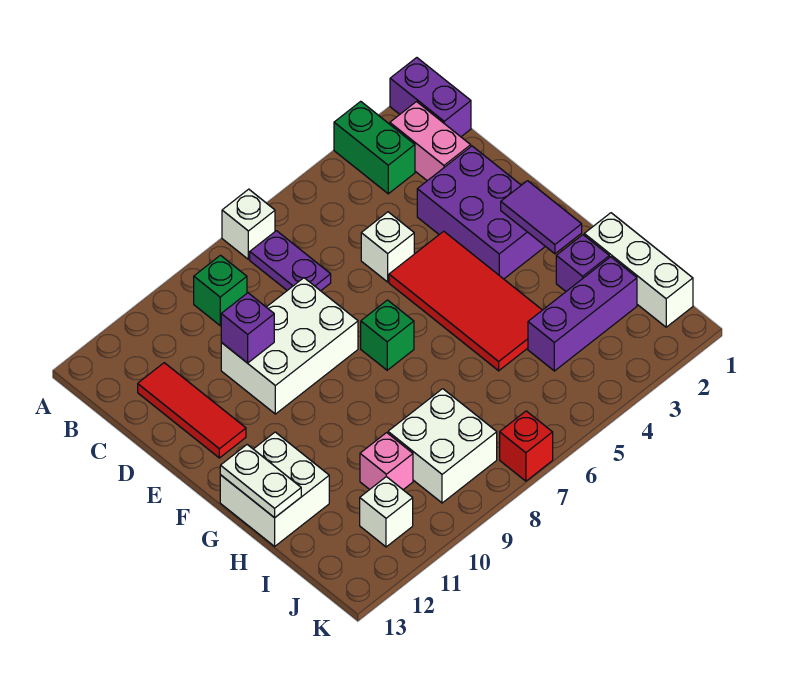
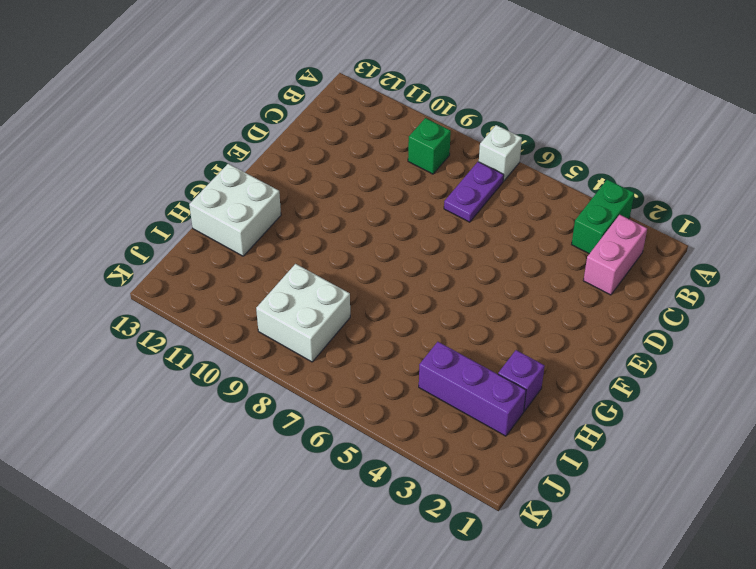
none -> purple brick A1:B1 level 1
none -> red tile C12:E12 level 1
none -> purple brick D2:F3 level 1

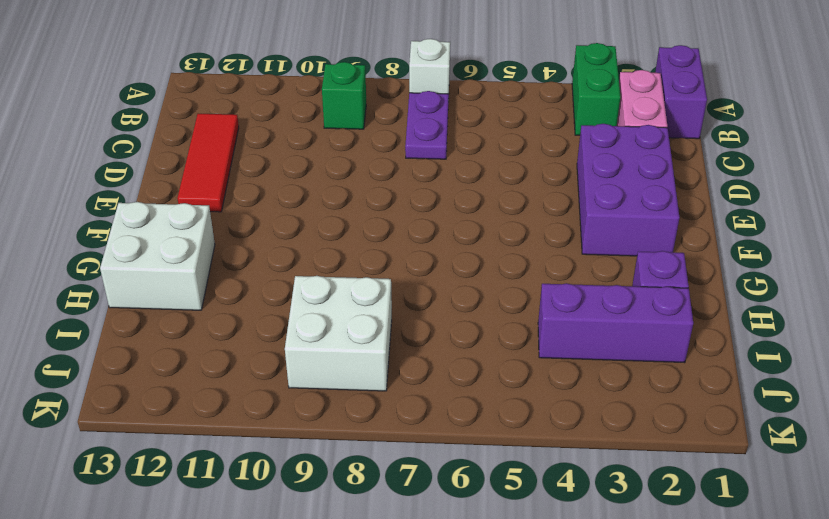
none -> white brick D5 level 1
none -> white brick D8:E10 level 1
none -> red tile E4:H5 level 1

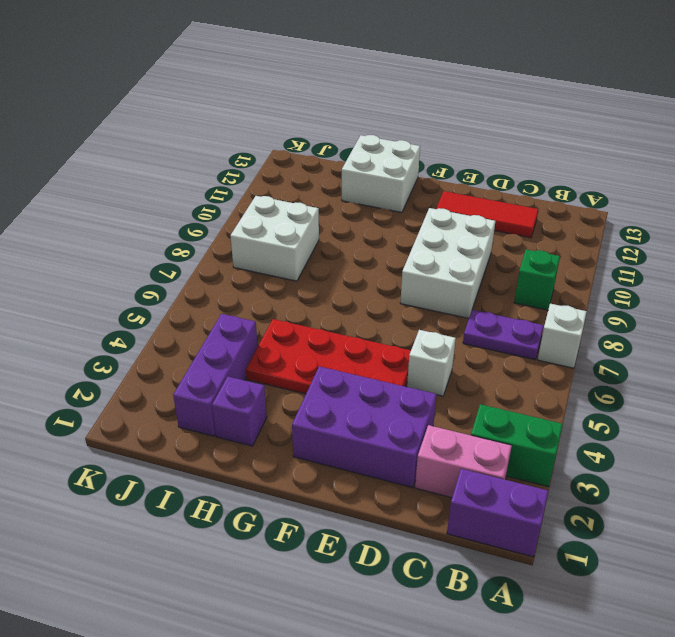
red plate E4:H5 level 1 -> red tile E4:H5 level 1
none -> green brick F7 level 1
none -> white brick H1:J1 level 1
none -> pink brick I10 level 1

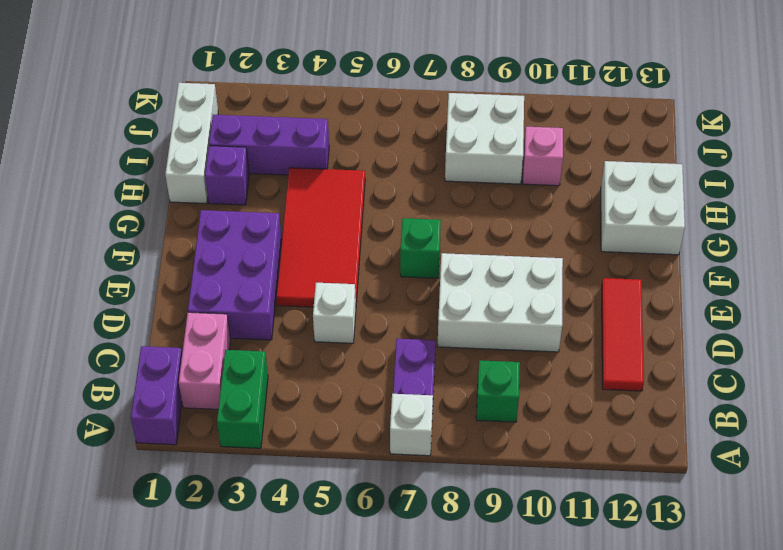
none -> white brick J11 level 1
none -> red brick K7 level 1
none -> purple brick D10 level 2

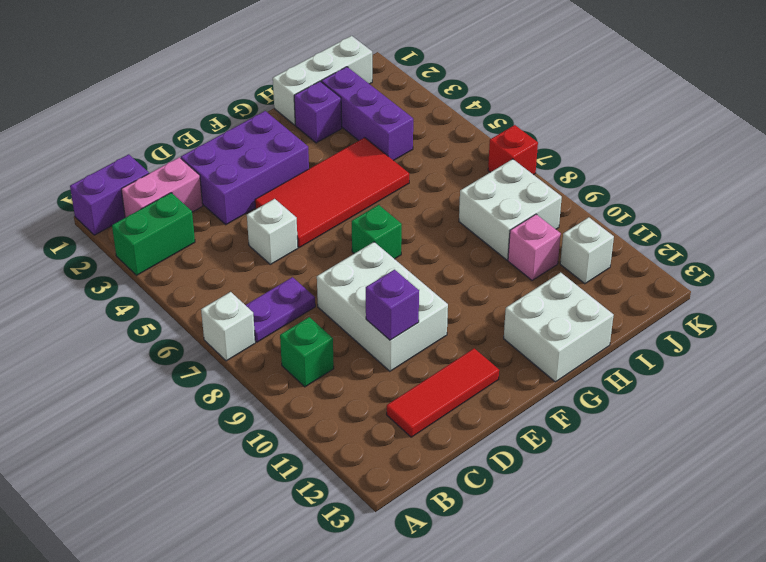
none -> purple tile F2:G2 level 2
none -> white plate G13:H13 level 2

